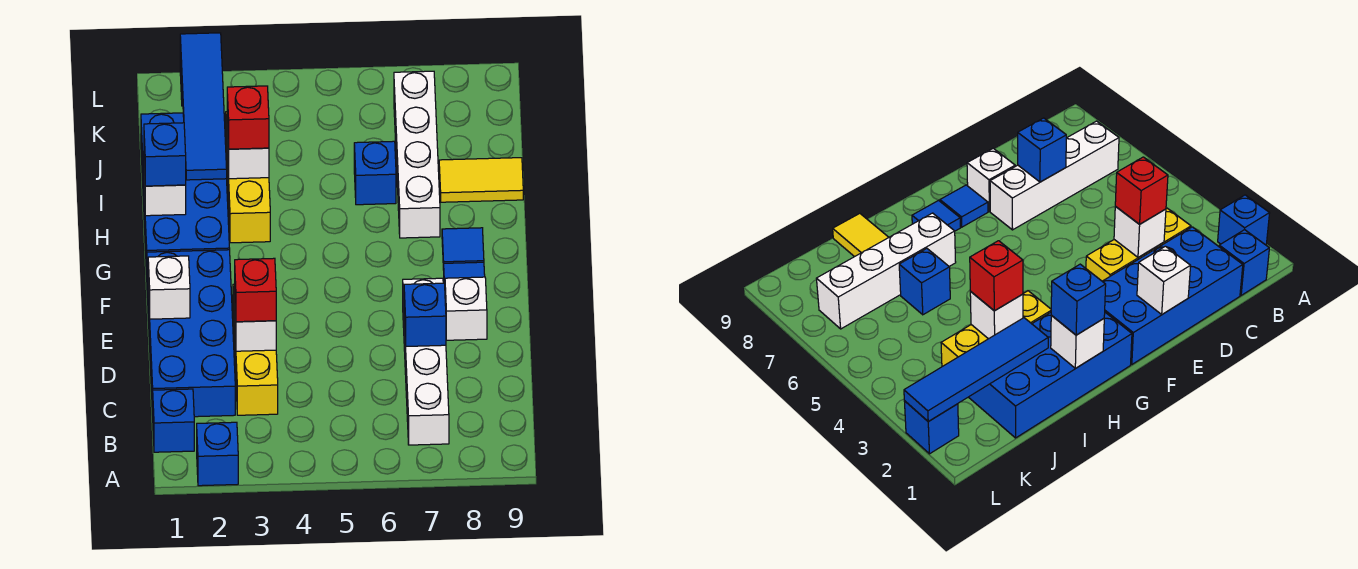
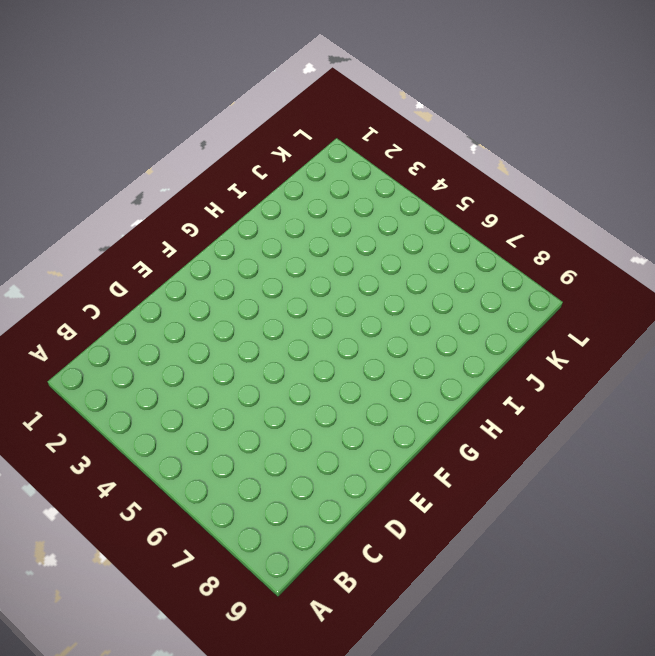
none -> blue brick A2 level 1
none -> blue brick B1 level 1
none -> white brick B7:E7 level 1

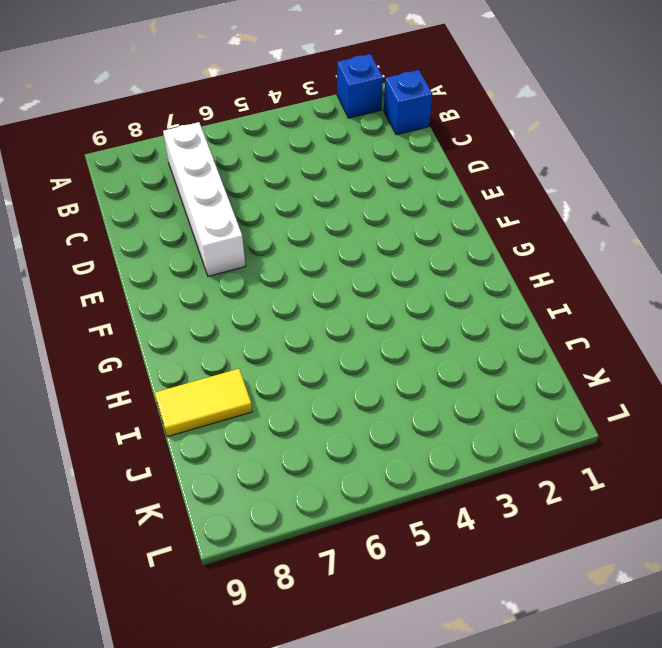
none -> blue brick C1:F2 level 1
none -> yellow brick C3:E3 level 1
none -> white brick E8 level 1

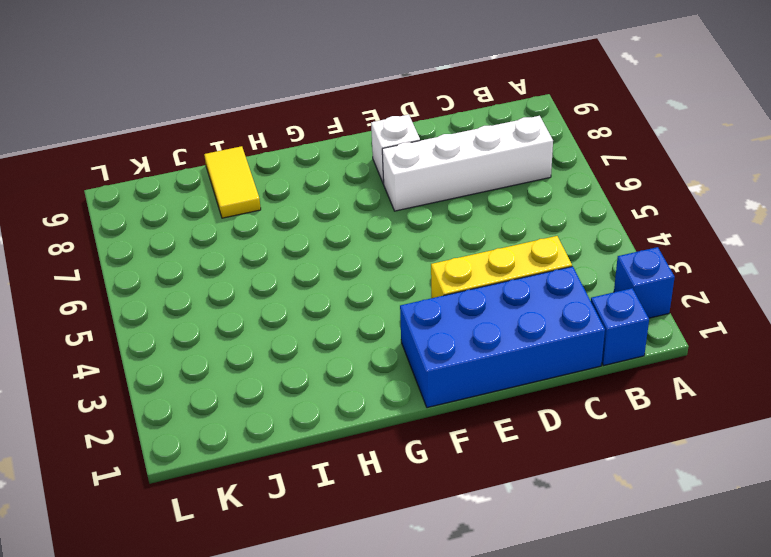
none -> blue tile F8 level 1
none -> blue brick G1:J2 level 1
none -> blue tile G8 level 1

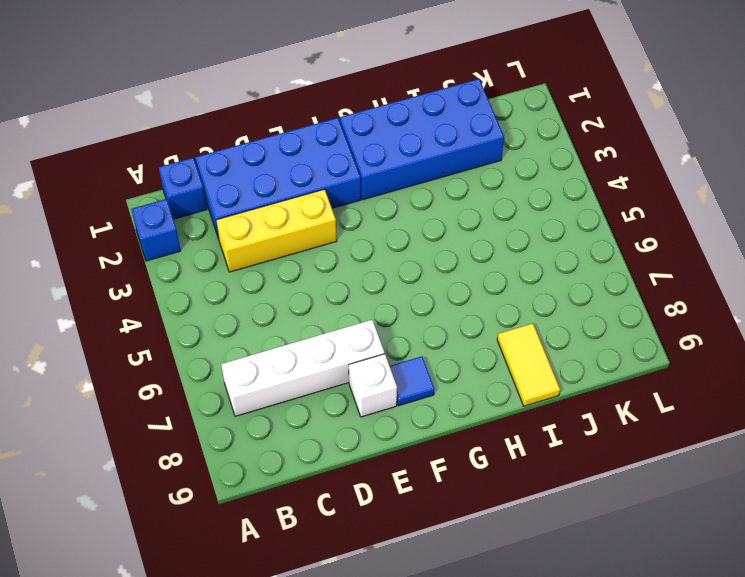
none -> blue tile G8 level 1
none -> yellow brick H3:J3 level 1
none -> white brick H7:K7 level 1

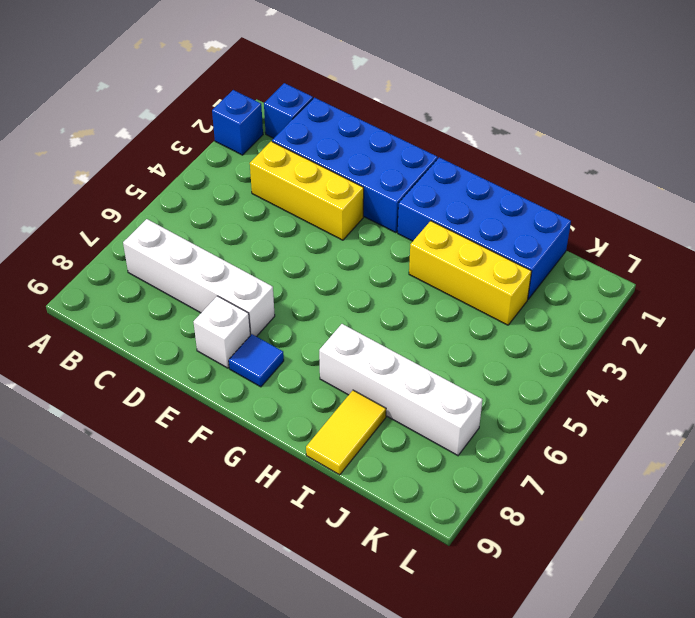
none -> blue tile G8 level 1
none -> blue brick I6 level 1
none -> blue brick L2 level 1

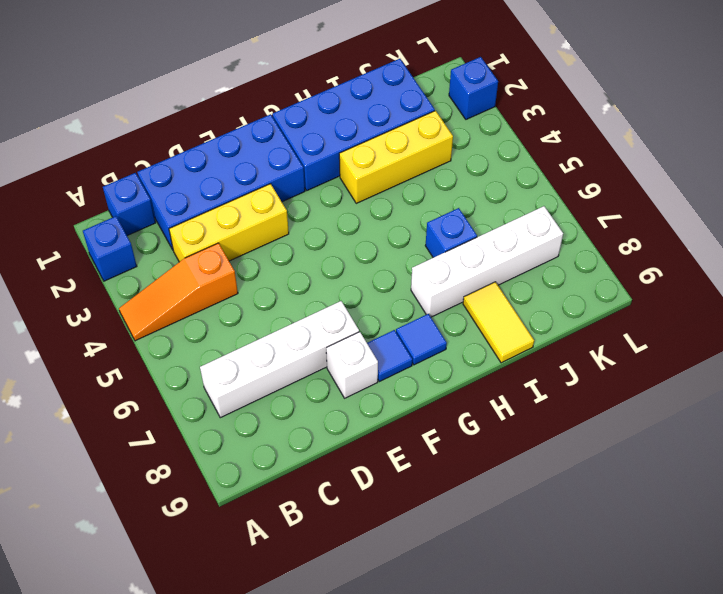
orange slope A4:C4 level 1 top C -> none
none -> white brick D3 level 2
none -> blue brick D7 level 2
none -> white brick E1 level 2

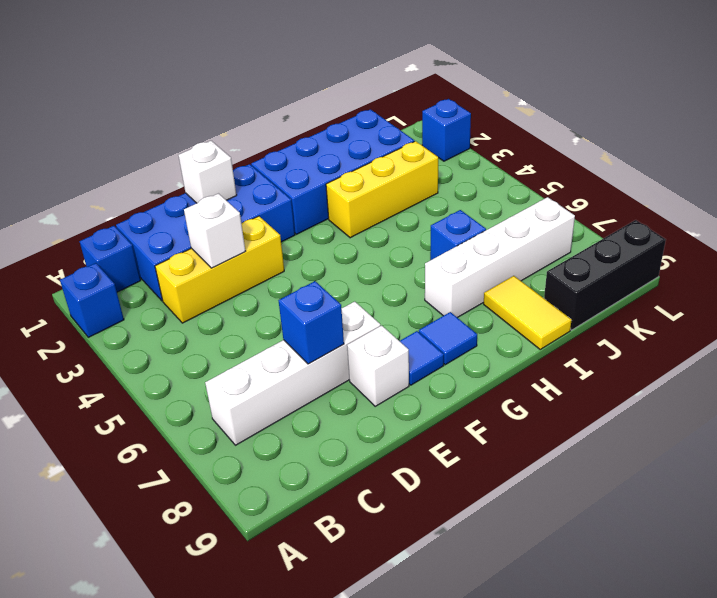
black brick J9:L9 level 1 -> none
none -> white brick H1 level 2
none -> blue tile I2:L2 level 2
none -> white brick I3 level 2

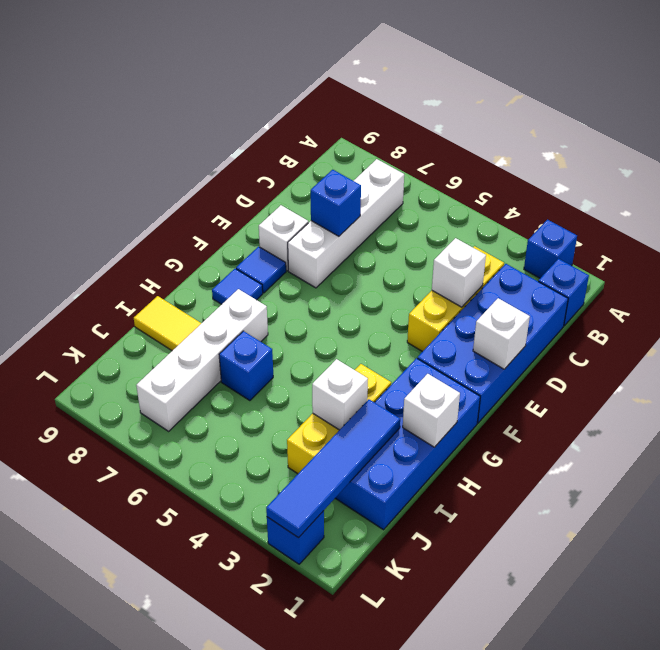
none -> red brick D3 level 3
none -> blue brick H1 level 3
none -> red brick I3 level 3

